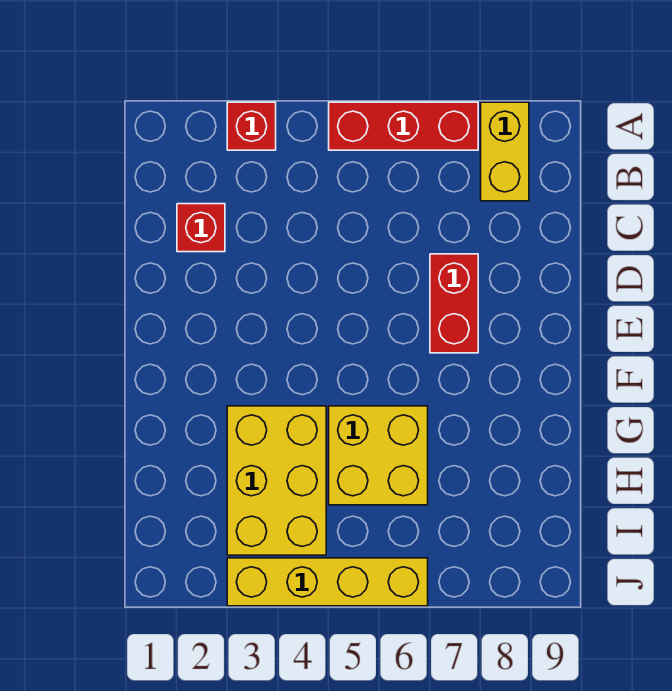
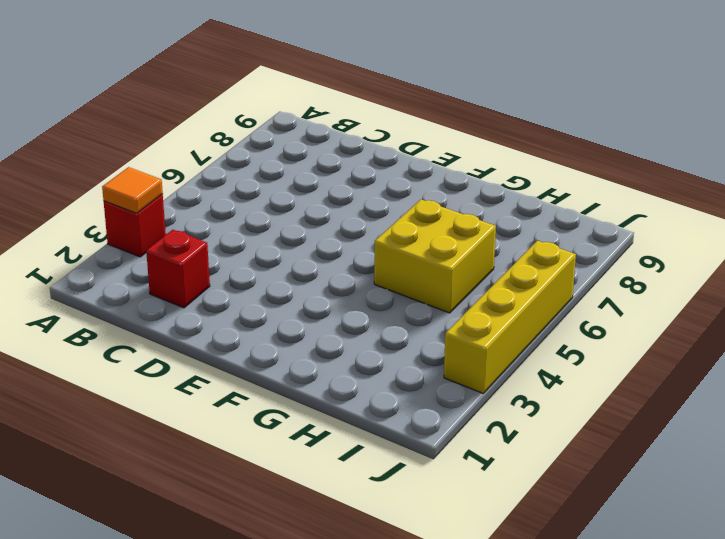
orange tile A3 level 2 -> none
none -> red brick A5:A7 level 1
none -> yellow brick A8:B8 level 1

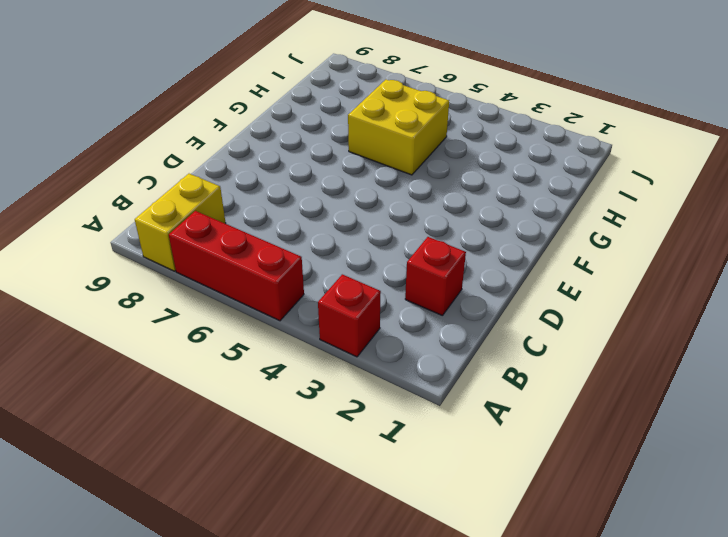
none -> red brick D7:E7 level 1
none -> yellow brick G3:I4 level 1

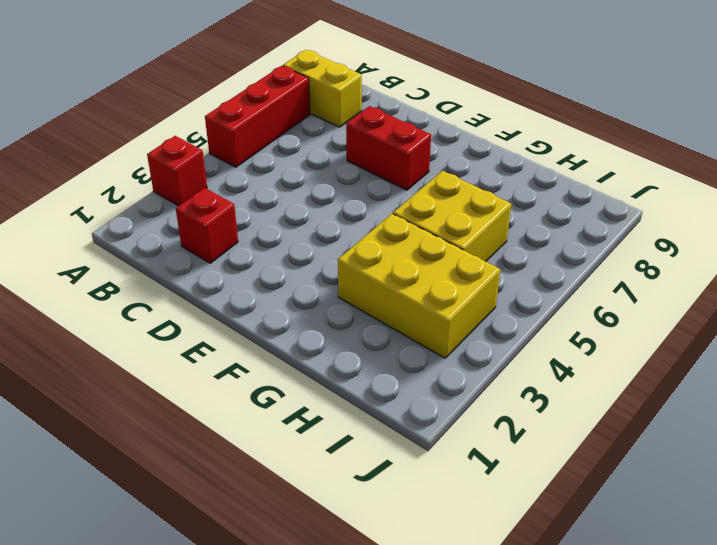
none -> yellow brick J3:J6 level 1

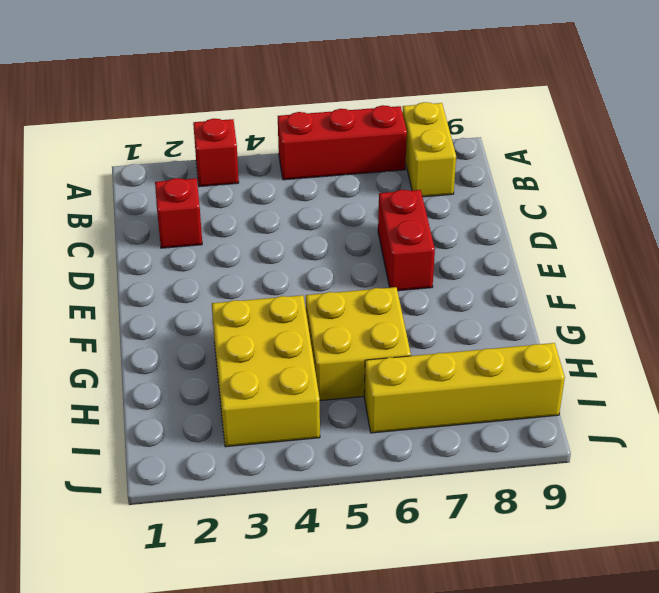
yellow brick I6:I9 level 1 -> yellow brick J3:J6 level 1

